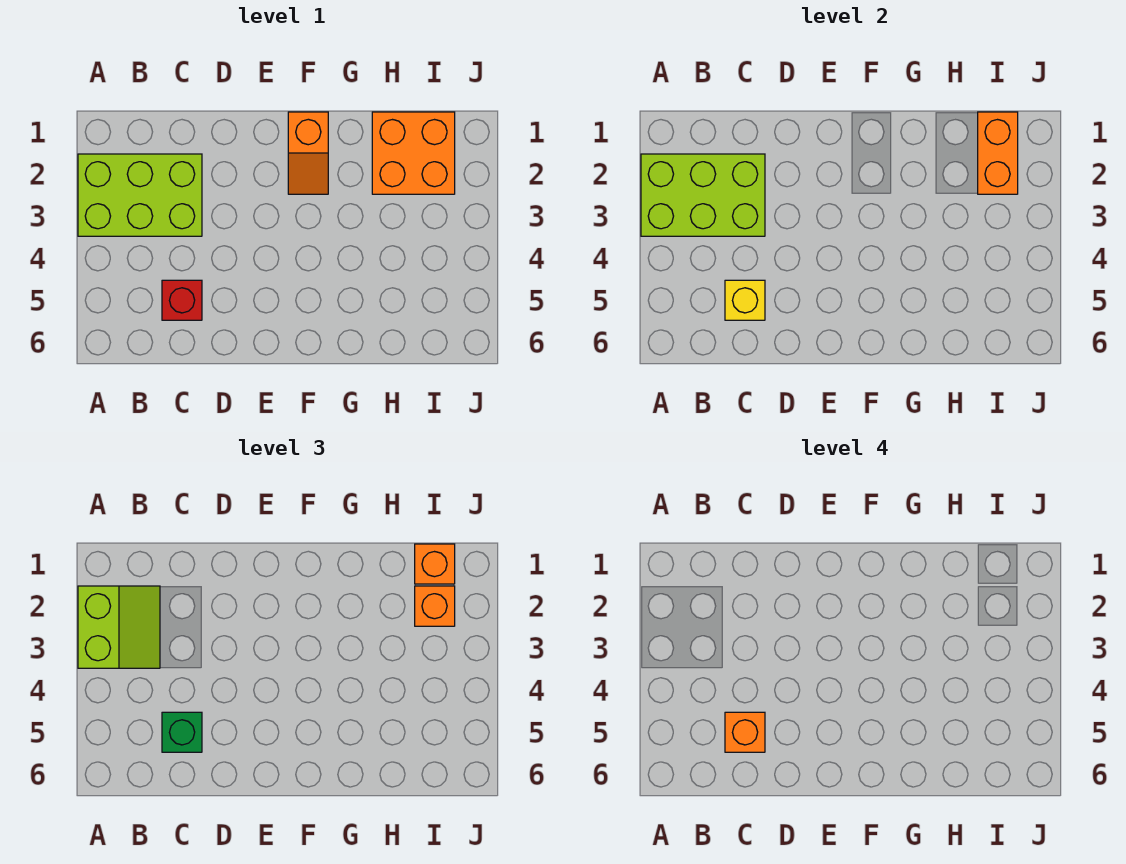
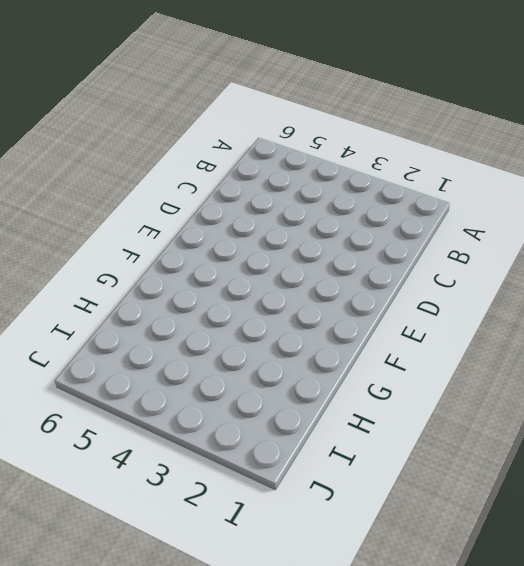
none -> lime brick A2:C3 level 1
none -> red brick C5 level 1
none -> orange slope F1:F2 level 1 top 1

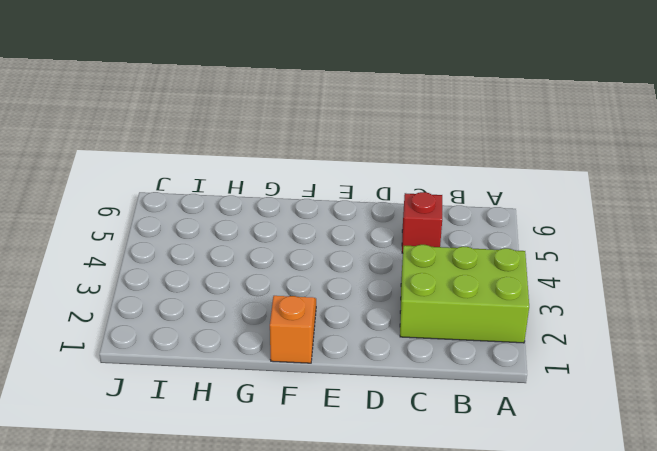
none -> orange brick H1:I2 level 1
none -> lime brick A2:C3 level 2
none -> yellow brick C5 level 2

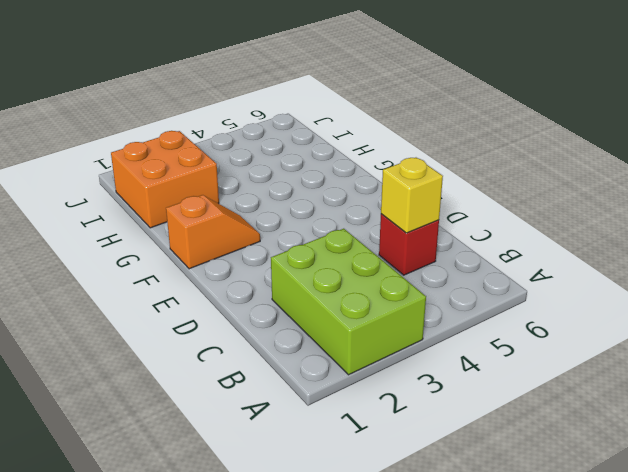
none -> lime brick A2:C3 level 2
none -> orange brick I1:I2 level 2
none -> lime slope A2:B3 level 3 top A

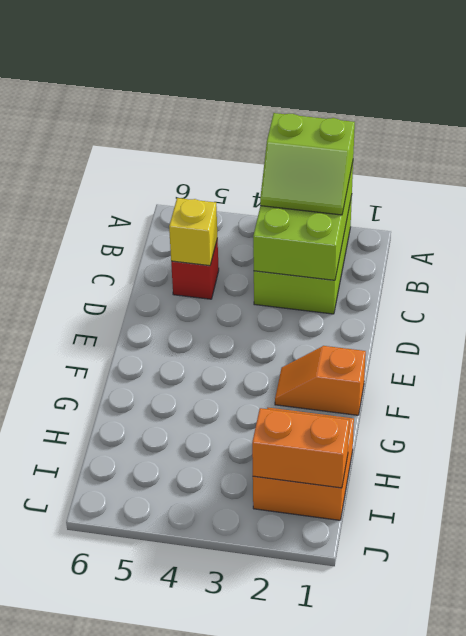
none -> green brick C5 level 3
none -> orange brick I1 level 3
none -> orange brick I2 level 3

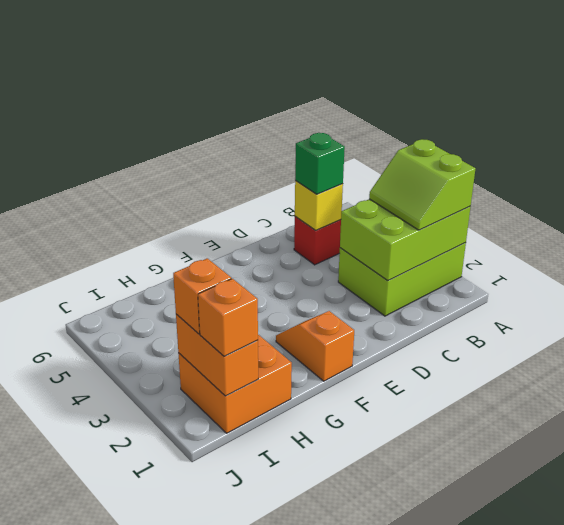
none -> orange brick C5 level 4

